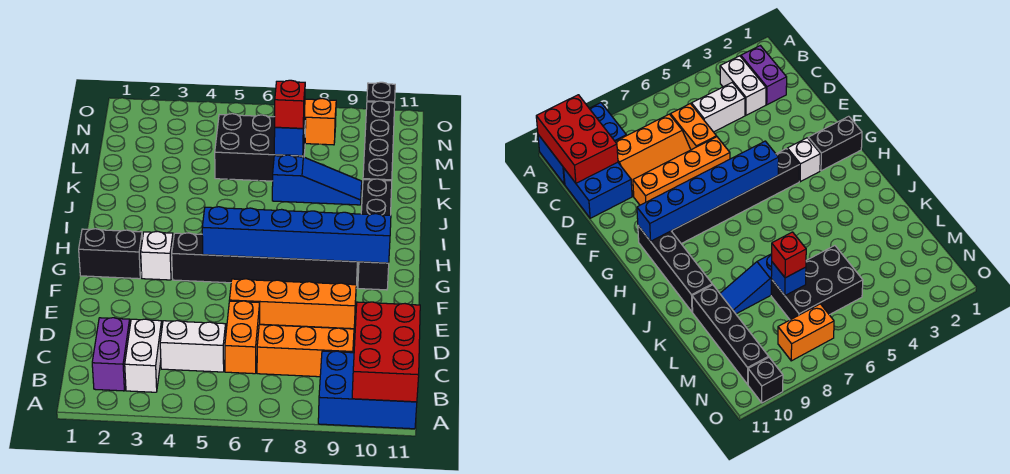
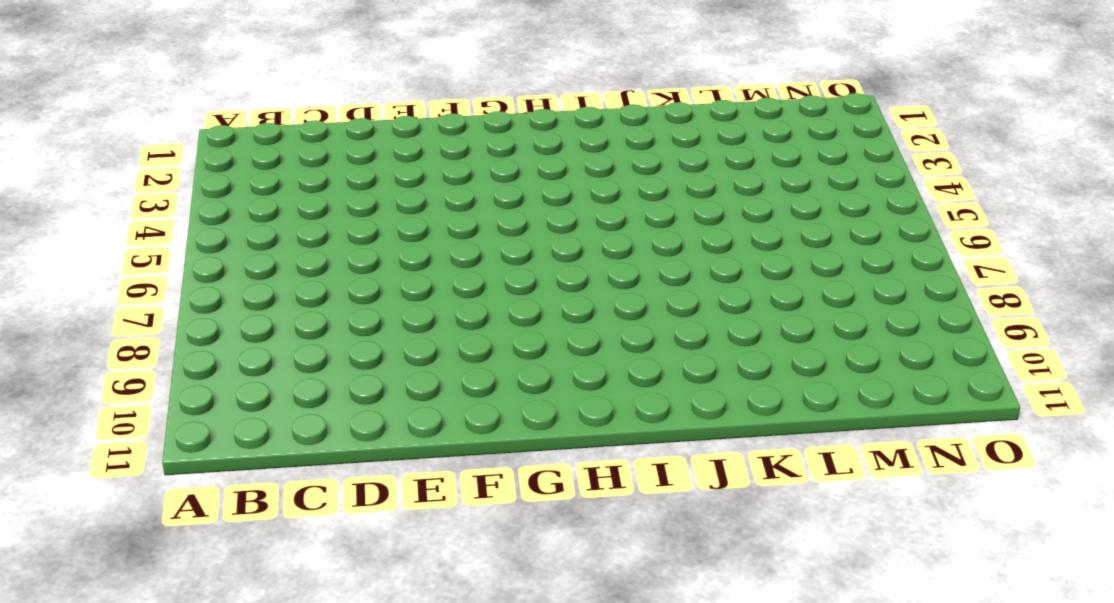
none -> blue brick A9:B11 level 1
none -> purple brick B2:C2 level 1
none -> white brick B3:C3 level 1

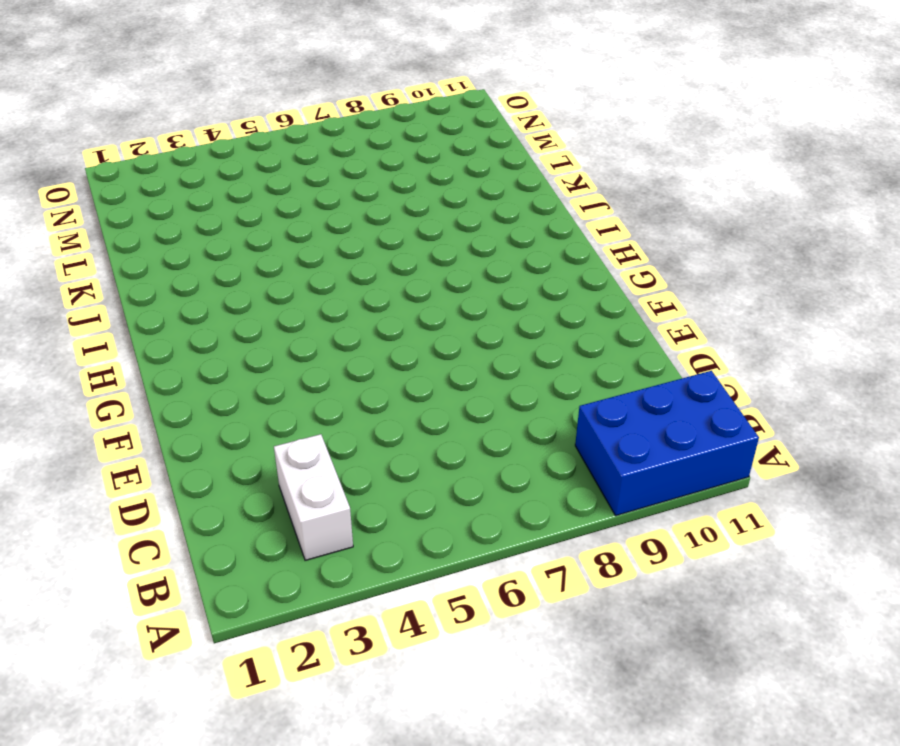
none -> purple brick B2:C2 level 1
none -> white brick C4:C5 level 1
none -> orange brick C6:D6 level 1

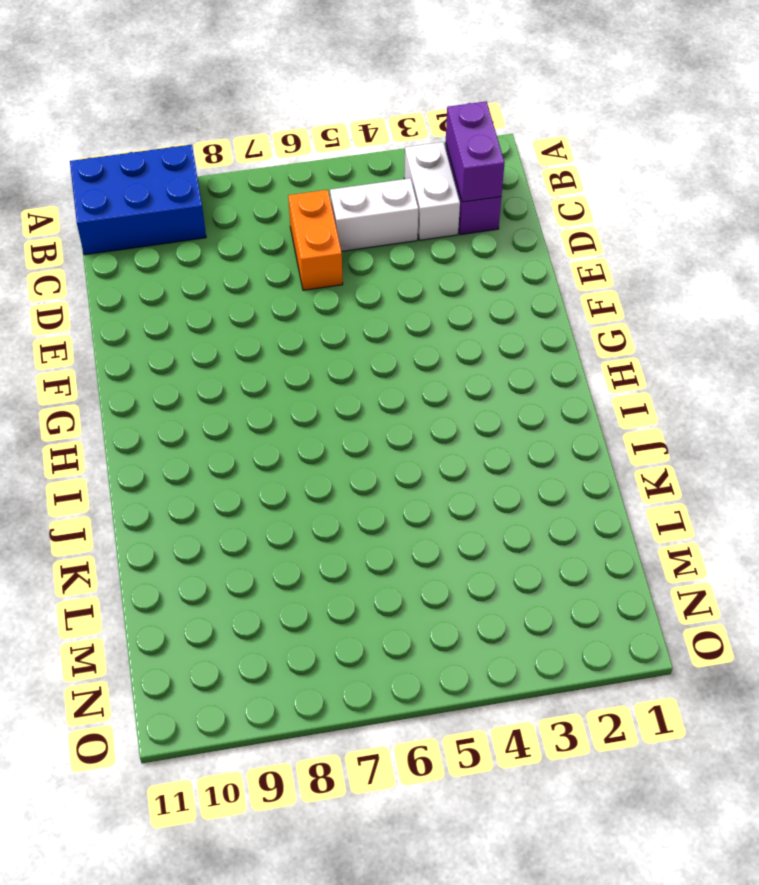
purple brick B2:C2 level 2 -> none
none -> orange slope C7:D9 level 1 top C
none -> blue brick C10:D11 level 1
none -> orange brick E6:E9 level 1

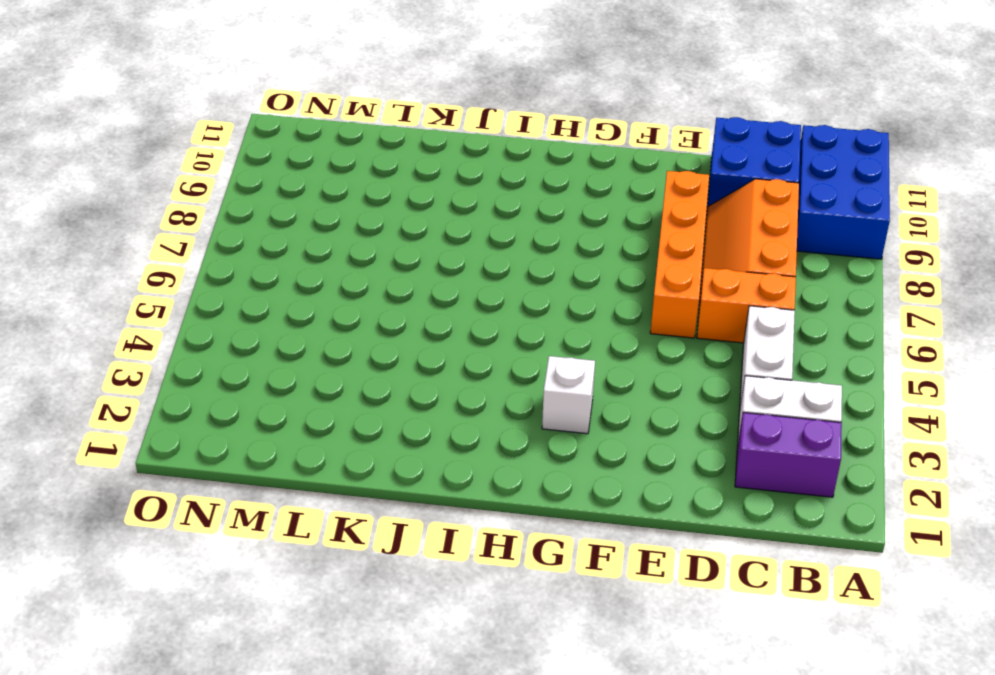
none -> black brick G1:G2 level 1
none -> black brick G4:G9 level 1
none -> black brick G10:J10 level 1

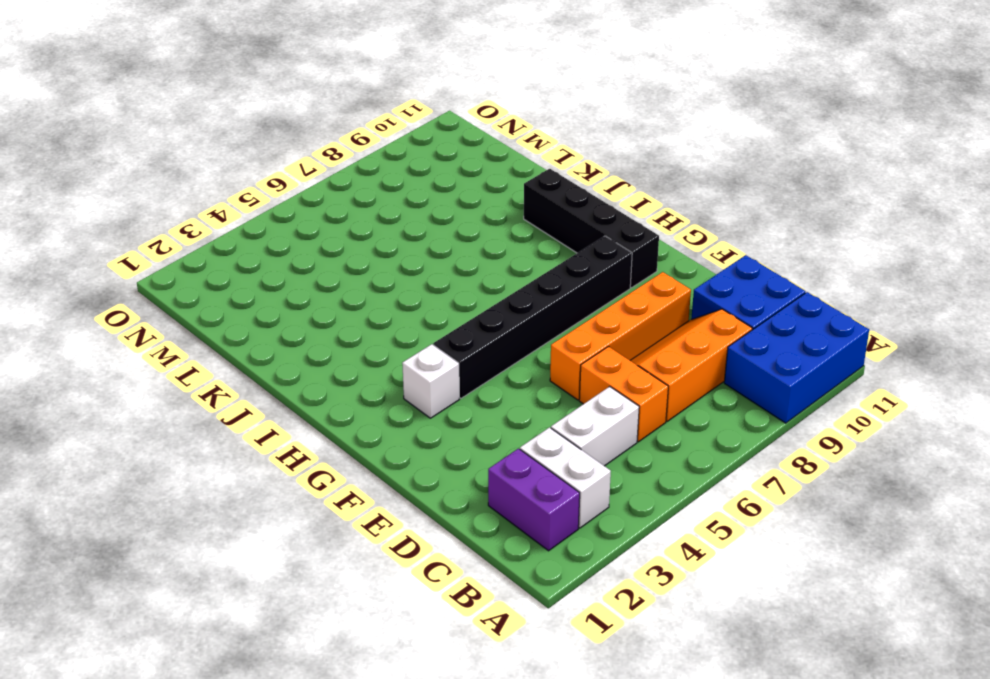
none -> black brick G1:G2 level 1
none -> blue slope K7:K9 level 1 top 7
none -> black brick K10:N10 level 1

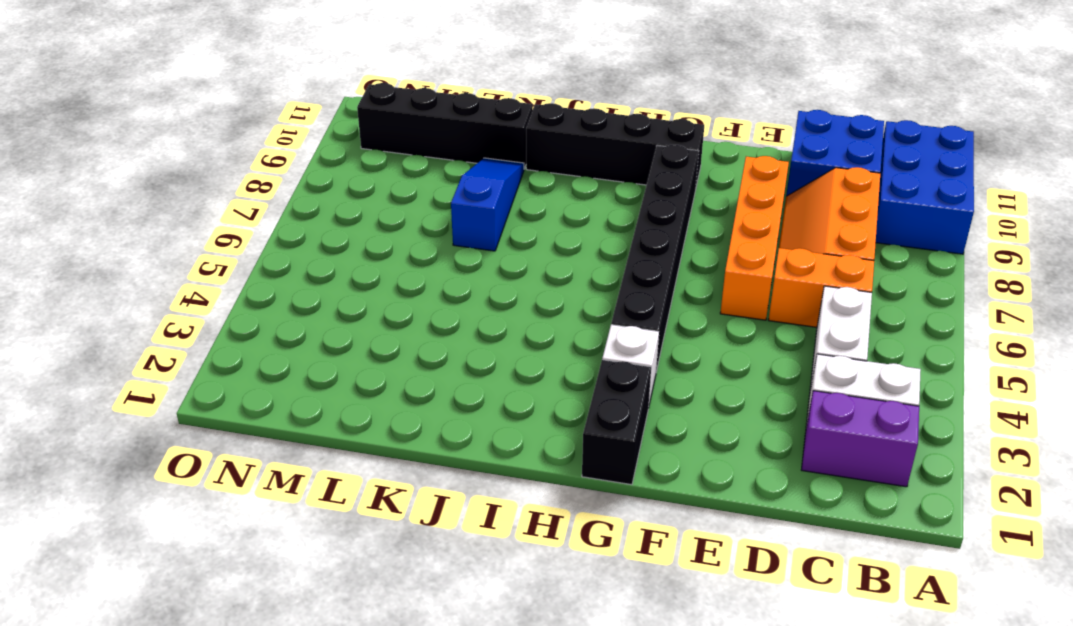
none -> black brick L5:M7 level 1
none -> orange brick N7:N8 level 1
none -> black brick O10 level 1

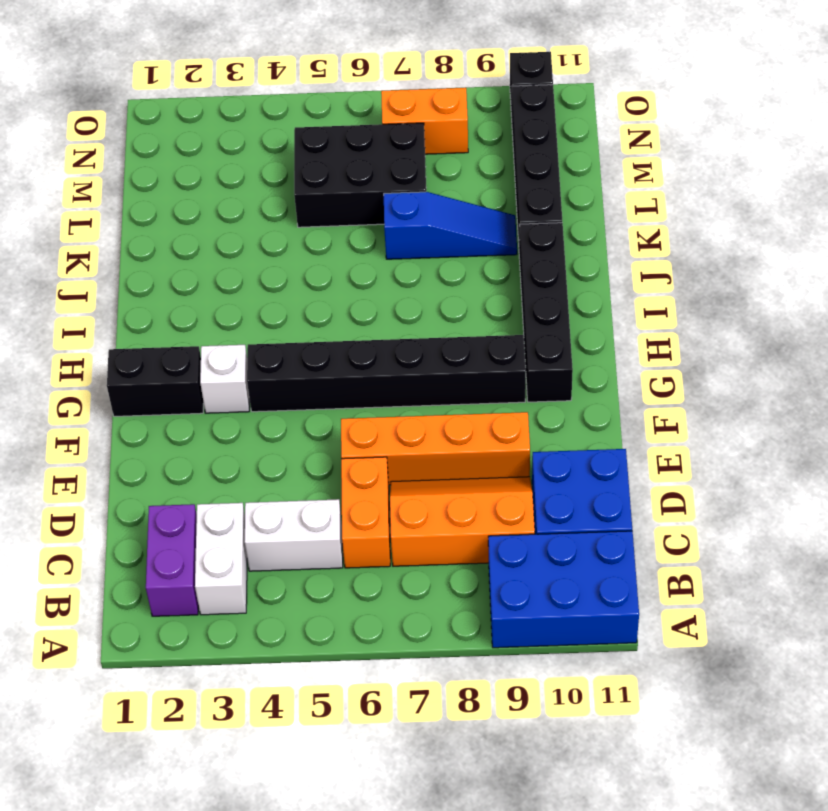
none -> red brick A10:C11 level 2
none -> blue brick G5:G10 level 2
none -> blue brick L7 level 2

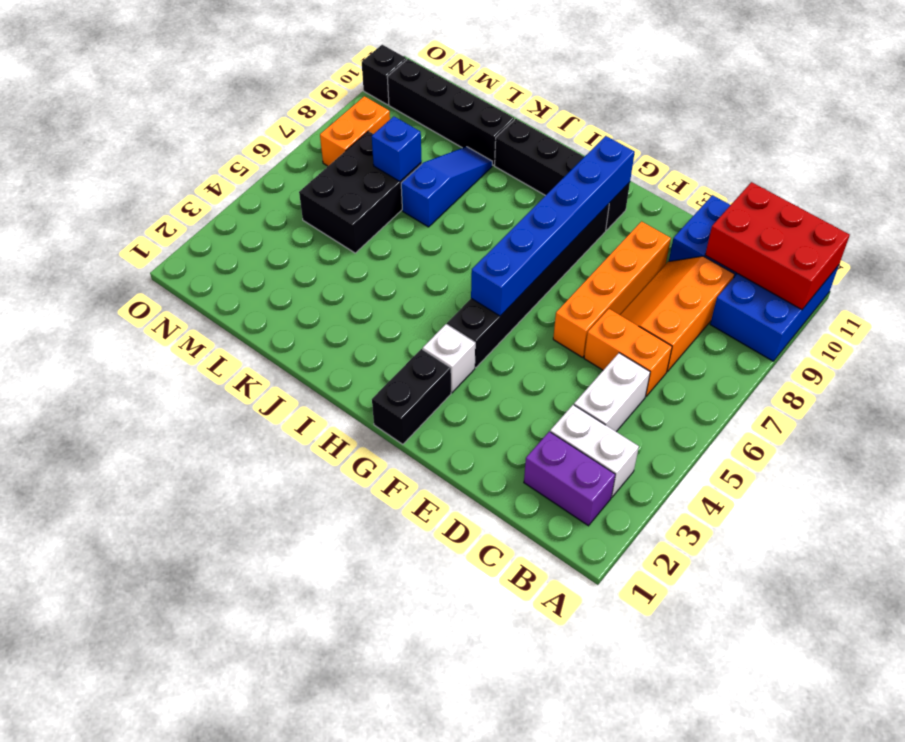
none -> red brick L7 level 3

